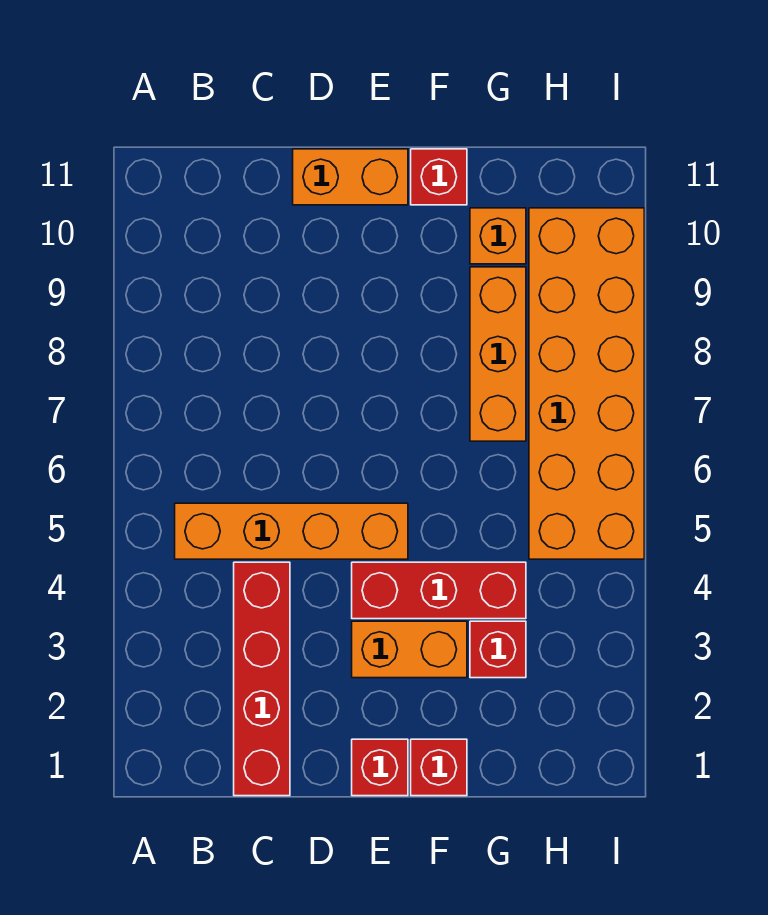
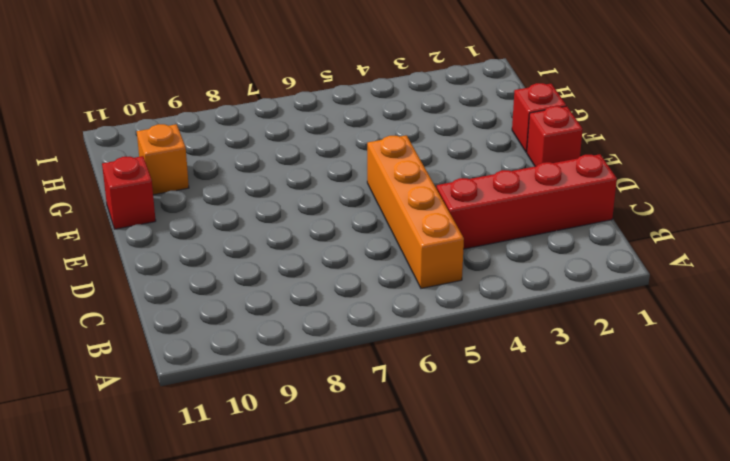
none -> orange brick D11:E11 level 1
none -> orange brick E3:F3 level 1
none -> red brick E4:G4 level 1

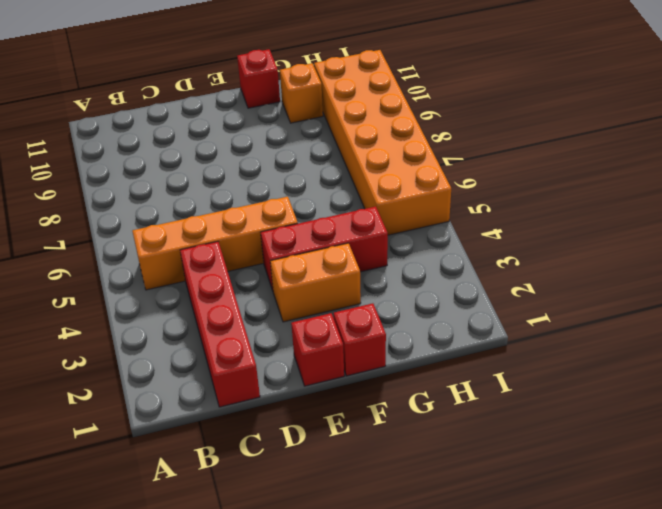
none -> orange brick D11:E11 level 1
none -> red brick G3 level 1
none -> orange brick G7:G9 level 1

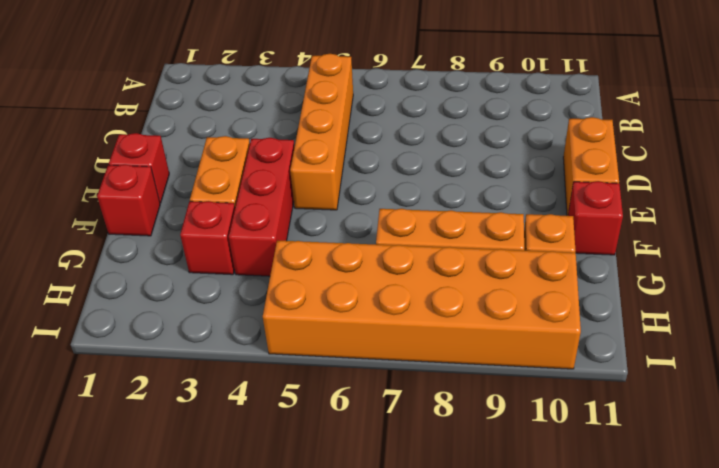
none -> red brick C1:C4 level 1

